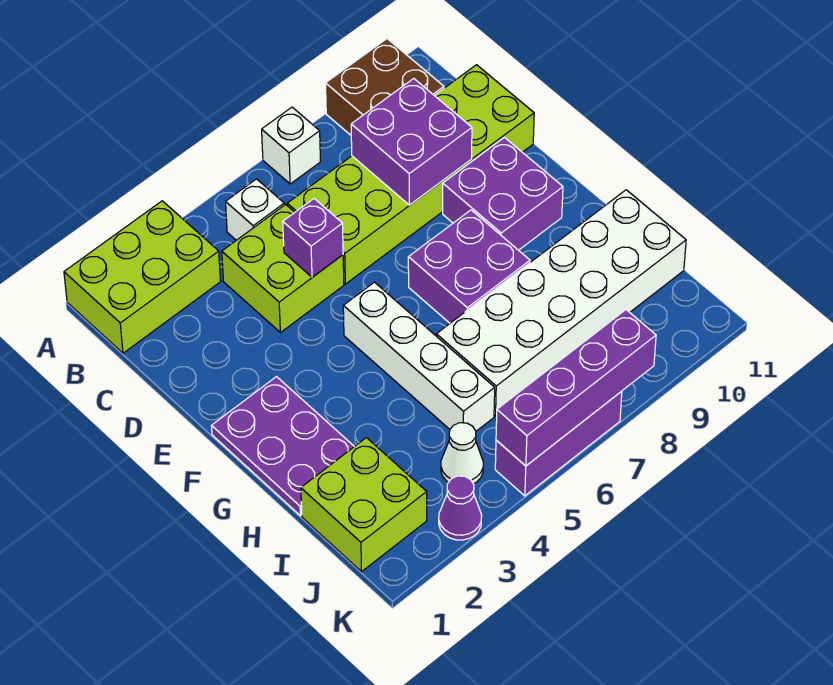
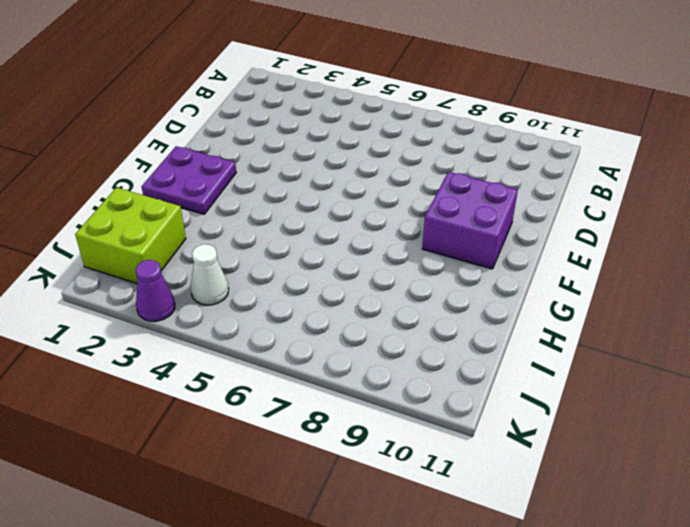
purple plate F1:G2 level 1 -> purple plate F1:H2 level 1
none -> lime brick A1:B3 level 1
none -> white brick A7 level 1
none -> brown brick A9:B10 level 1

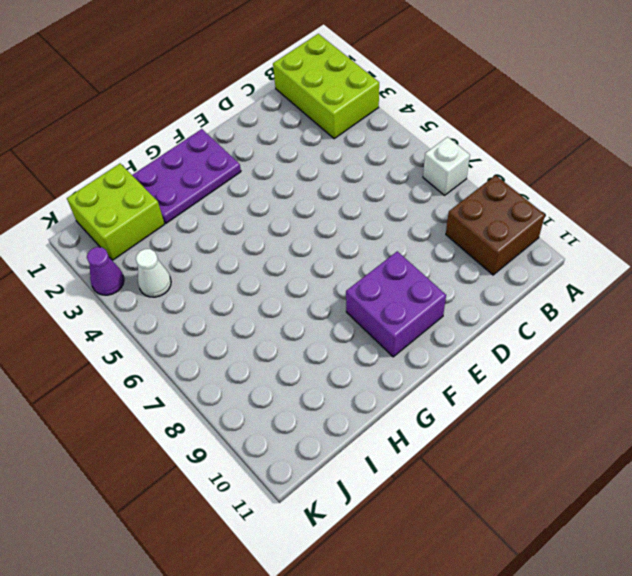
none -> white brick B5 level 1
none -> lime brick C4:D5 level 1
none -> lime brick C6:D11 level 1

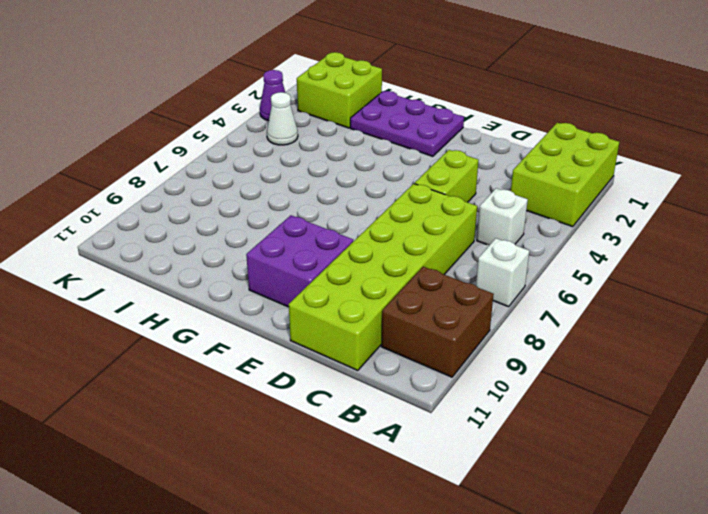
lime brick D4:D5 level 1 -> lime brick C4:D5 level 1
none -> white brick F5:I5 level 1
none -> purple brick F7:G8 level 1
none -> white brick H6:I11 level 1

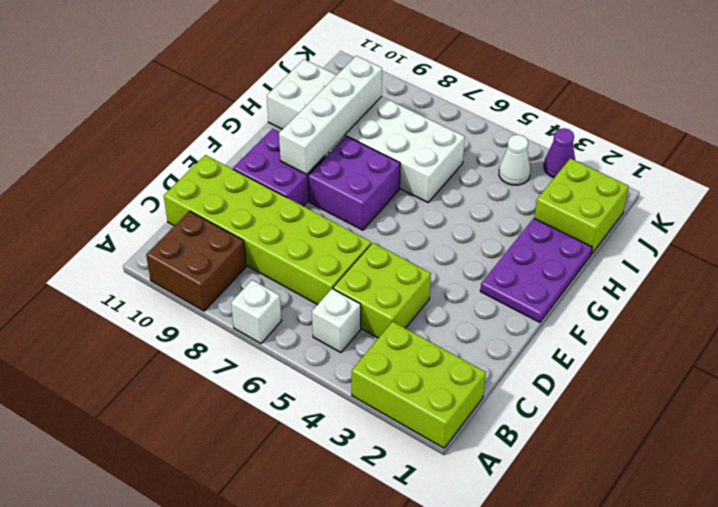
white brick F9:I9 level 2 -> white brick F5:I5 level 1
none -> purple brick K5:K7 level 1
none -> purple brick C8:D9 level 2
none -> purple brick D5 level 2

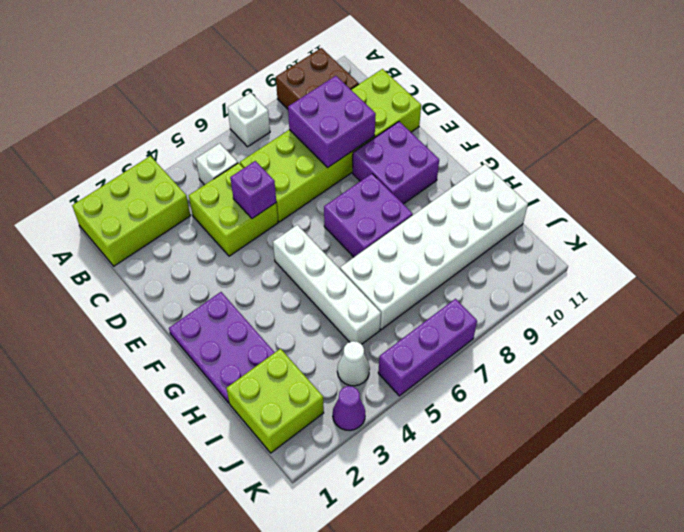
none -> purple brick K5:K8 level 2

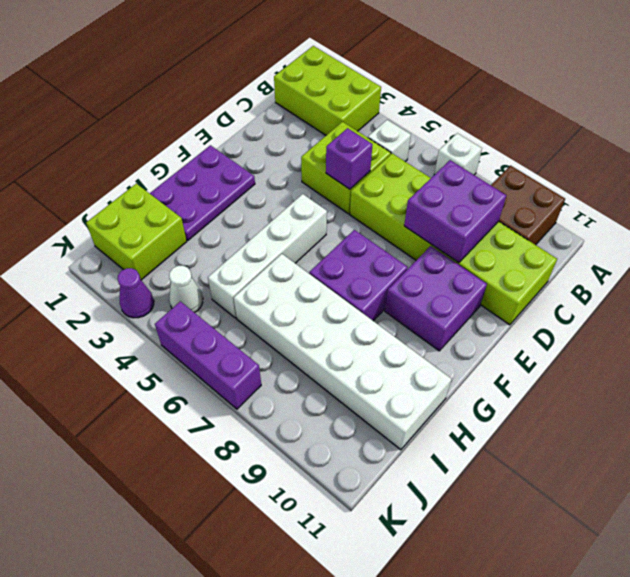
none -> purple brick K5:K8 level 2

